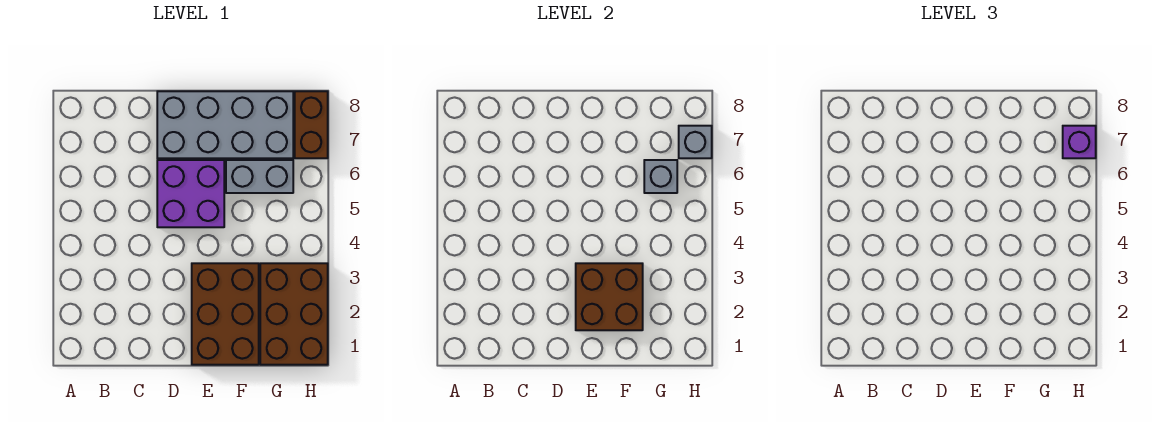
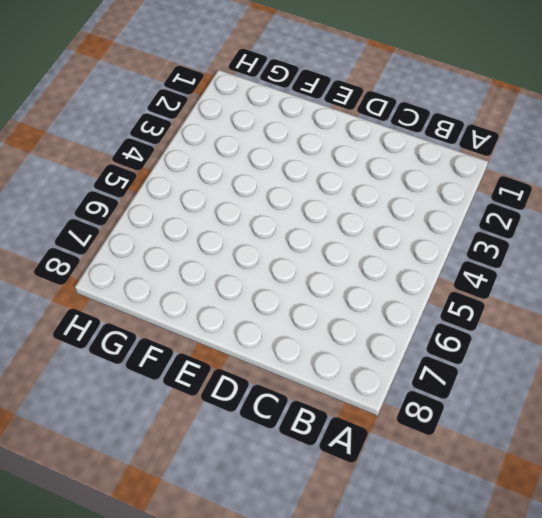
none -> purple brick D5:E6 level 1
none -> grey brick D7:G8 level 1

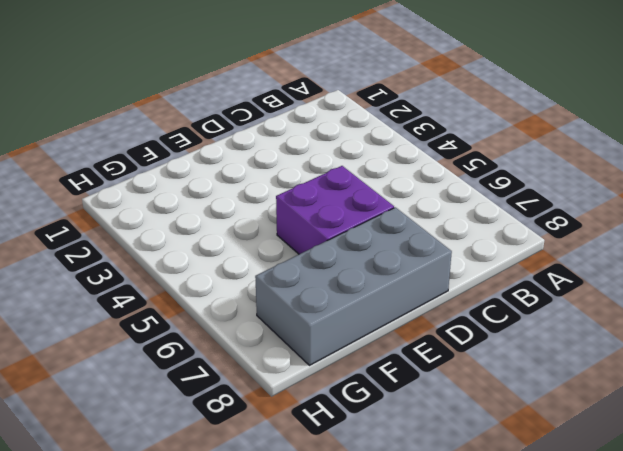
none -> brown brick E1:F3 level 1
none -> grey brick F6:G6 level 1

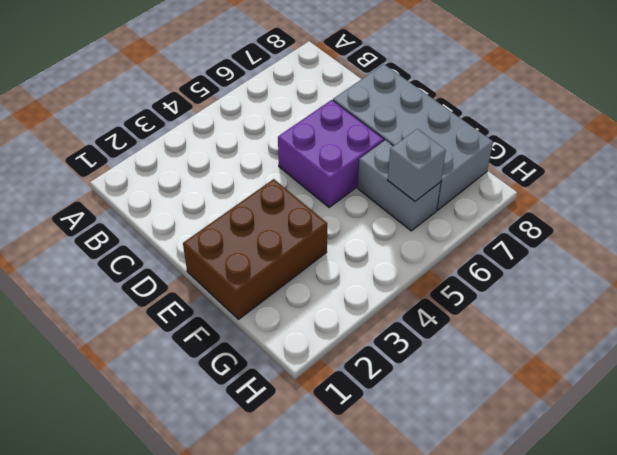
none -> brown brick G1:H3 level 1
none -> brown brick H7:H8 level 1

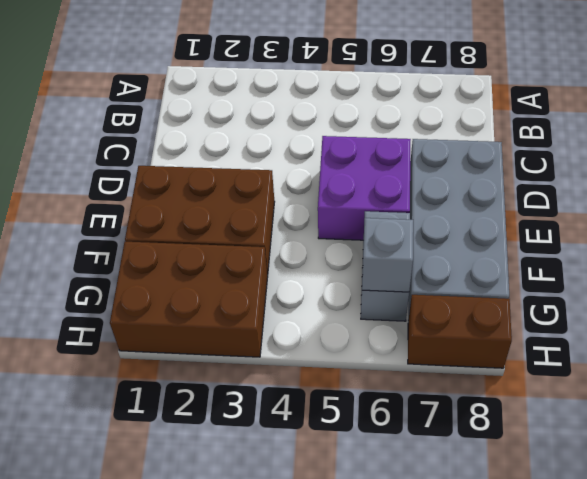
none -> brown brick E2:F3 level 2
none -> grey brick H7 level 2

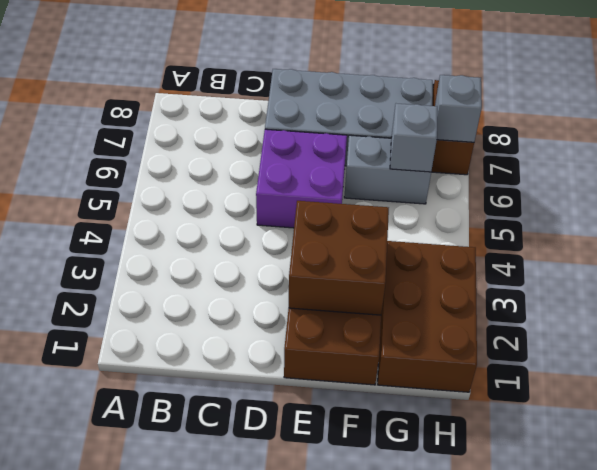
none -> purple brick H7 level 3

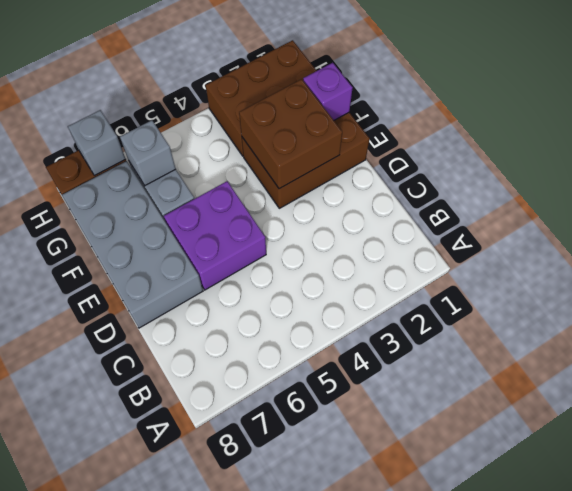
purple brick F1 level 2 -> purple brick H7 level 3

